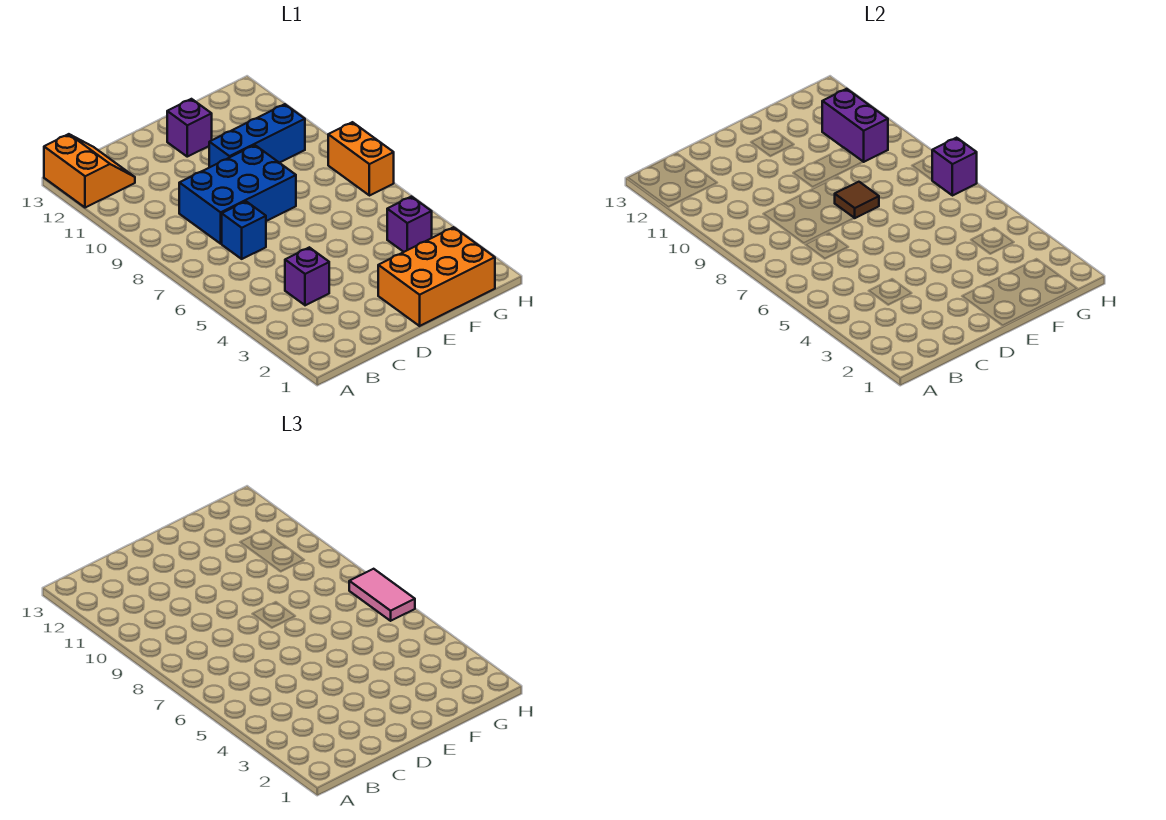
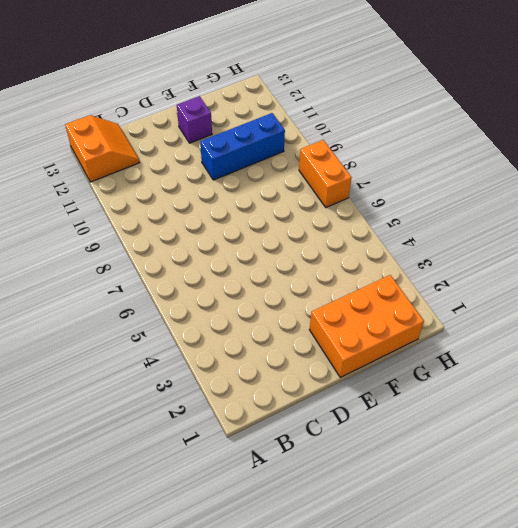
none -> purple brick C4 level 1
none -> blue brick C7 level 1
none -> blue brick C8:E9 level 1

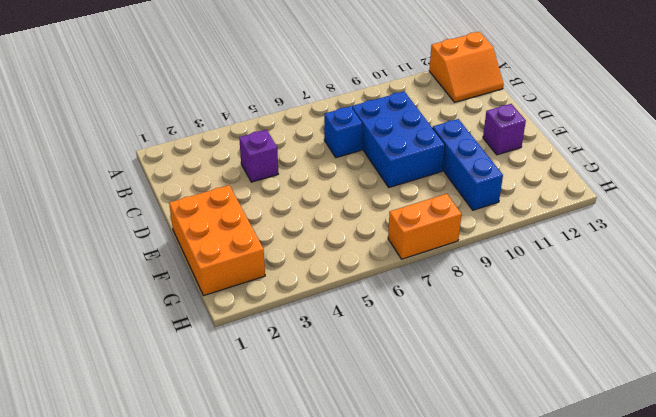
none -> purple brick G4 level 1
none -> brown tile E8 level 2
none -> purple brick G10:G11 level 2

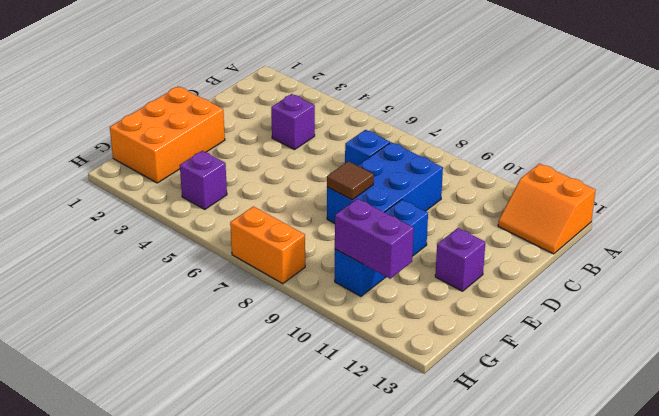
none -> purple brick H7 level 2
none -> pink tile H6:H7 level 3

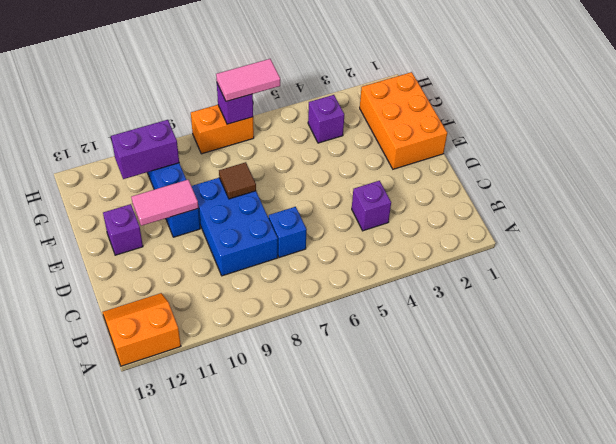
pink tile E10:E11 level 2 -> none

